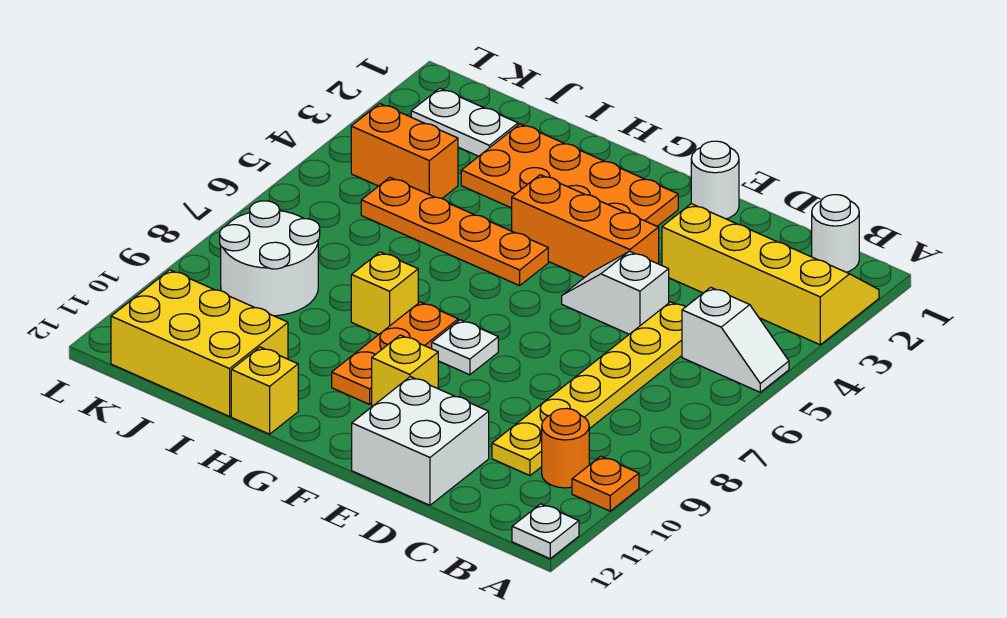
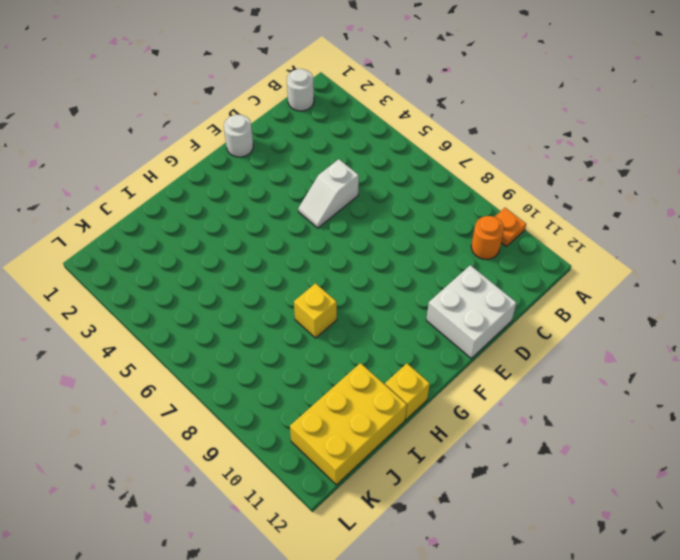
none -> yellow slope A2:D3 level 1 top 3
none -> white slope A5:B5 level 1 top B
none -> white plate A12 level 1

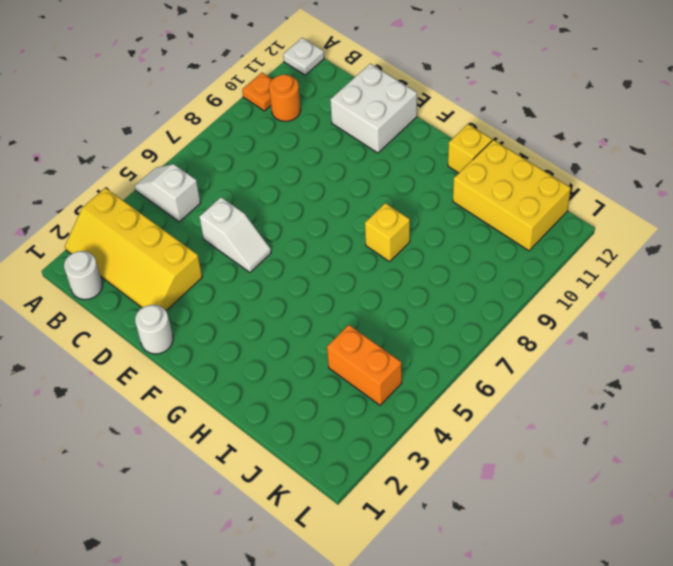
none -> yellow plate C5:C10 level 1
none -> orange brick E4:G4 level 1
none -> orange plate F2:I3 level 1

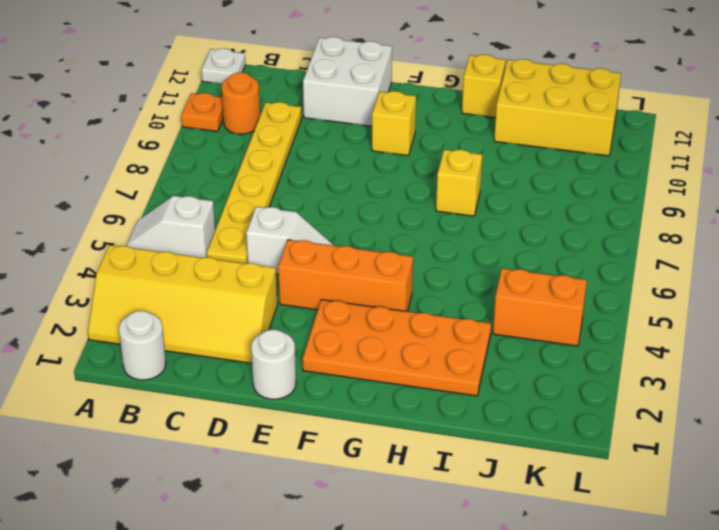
none -> white plate F8 level 1
none -> orange plate G5:J5 level 1
none -> orange plate G8:G10 level 1

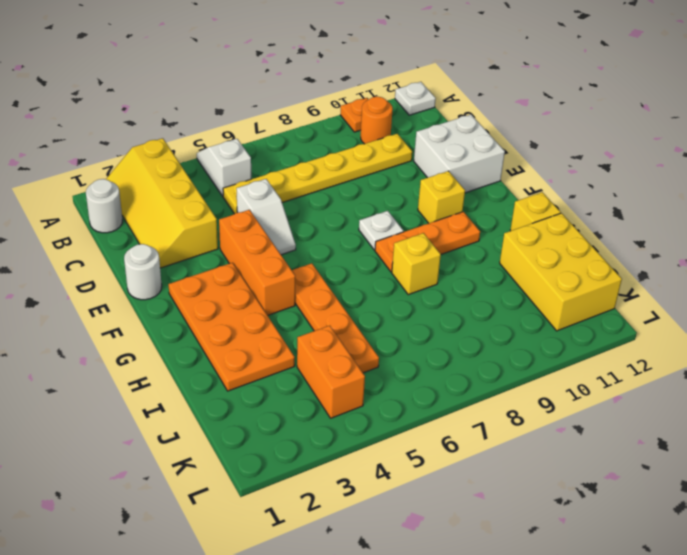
none -> white plate J2:K2 level 1
none -> white round brick J8:K9 level 1

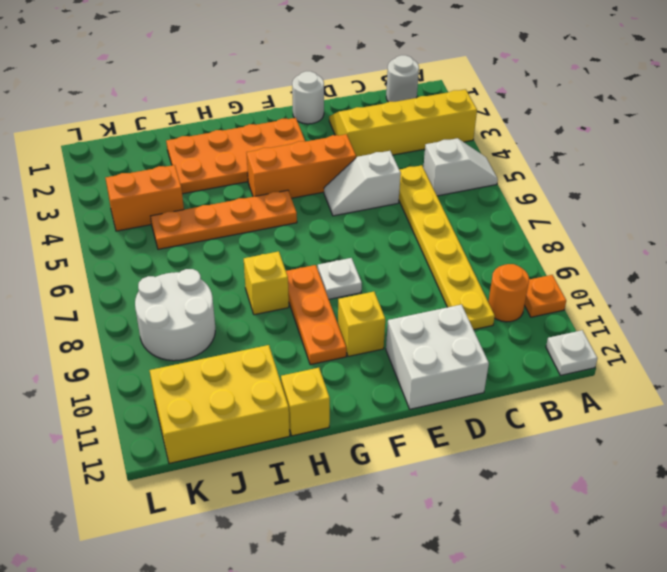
none -> white plate J2:K2 level 1

